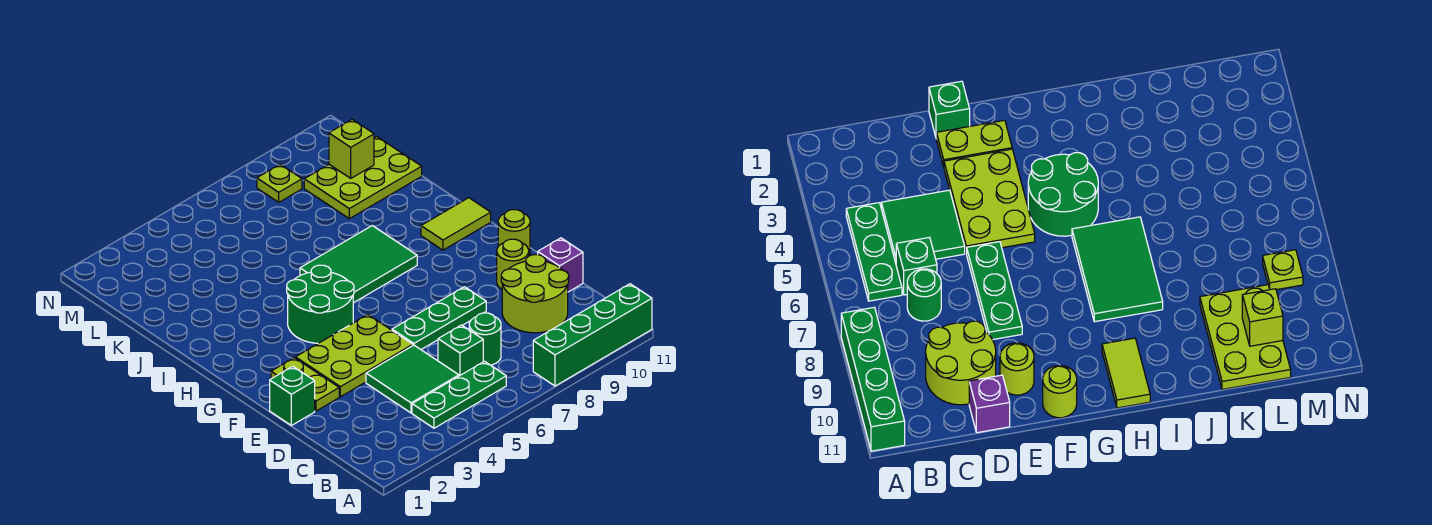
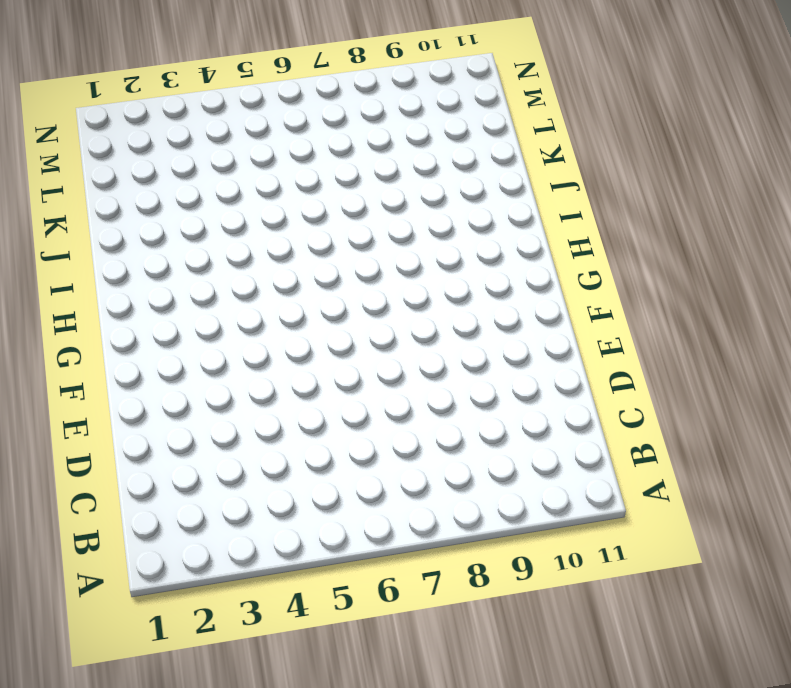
none -> green brick A8:A11 level 1
none -> green plate B4:B6 level 1
none -> green tile C4:D5 level 1

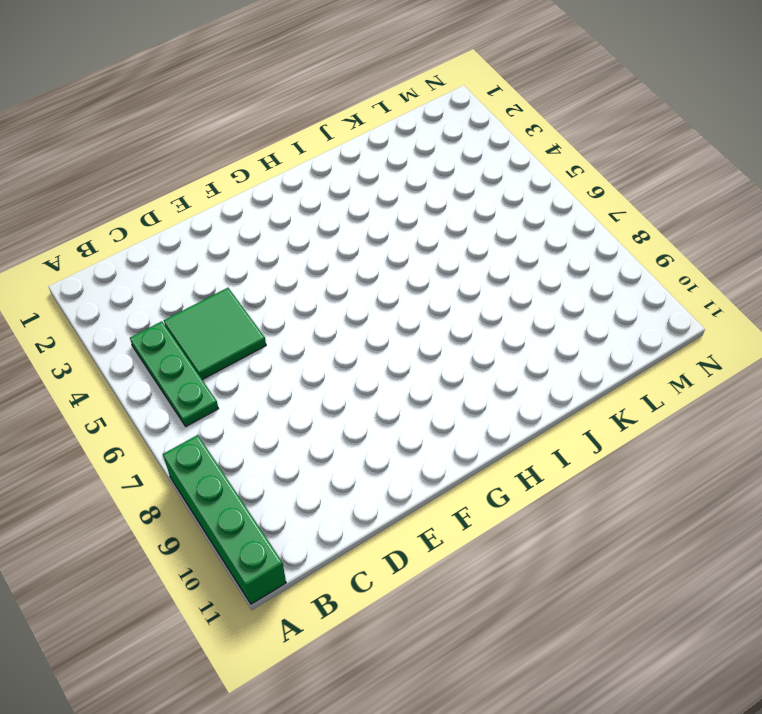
none -> green brick C6 level 1
none -> green round brick C7 level 1
none -> lime round brick C9:D10 level 1

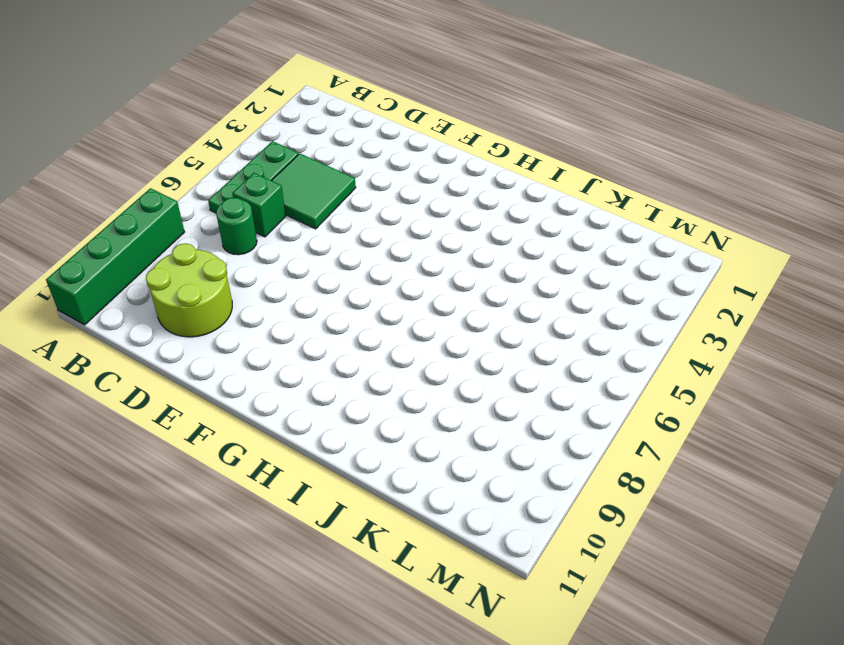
none -> purple brick D11 level 1
none -> green brick E1 level 1
none -> lime plate E2:F2 level 1

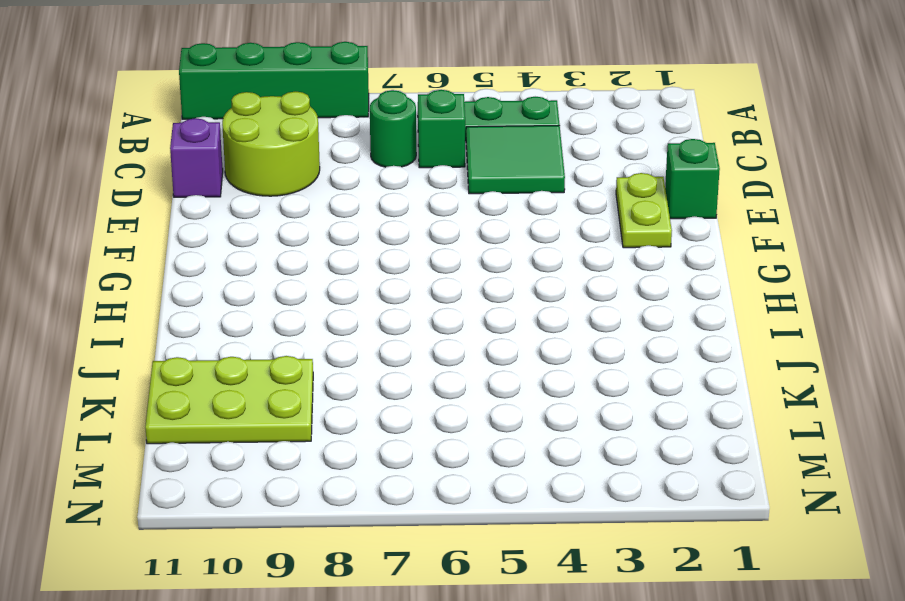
none -> lime plate E3:F5 level 1
none -> green plate E6:E8 level 1
none -> lime round brick E10 level 1

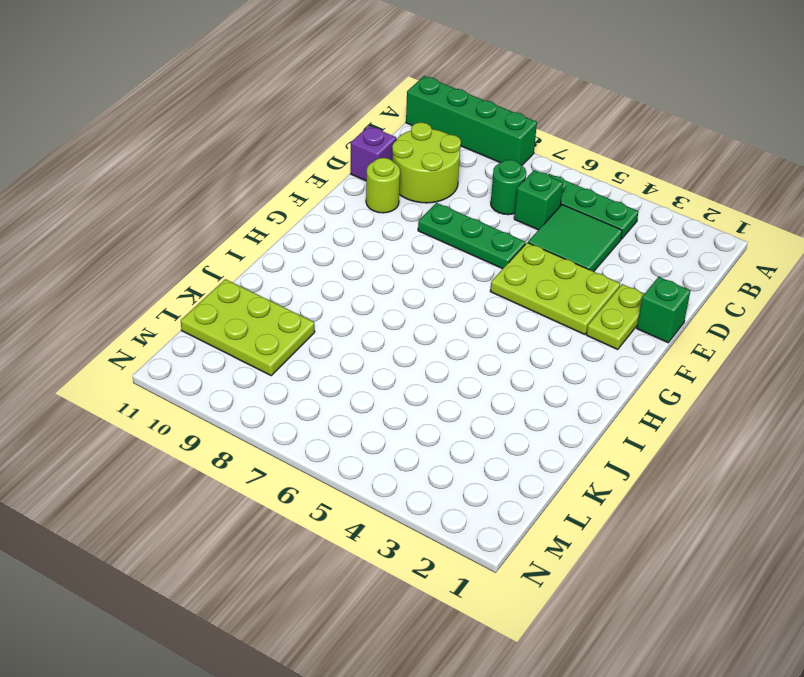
none -> lime round brick F11 level 1
none -> green round brick G4:H5 level 1
none -> green tile H6:I8 level 1

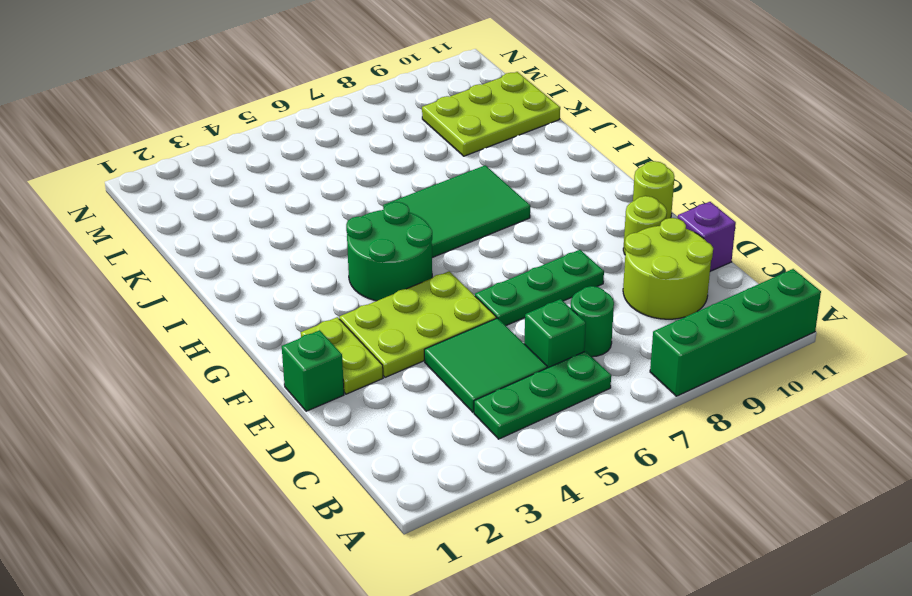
none -> lime tile H10:H11 level 1
none -> lime plate M8 level 1
none -> lime brick L10 level 2

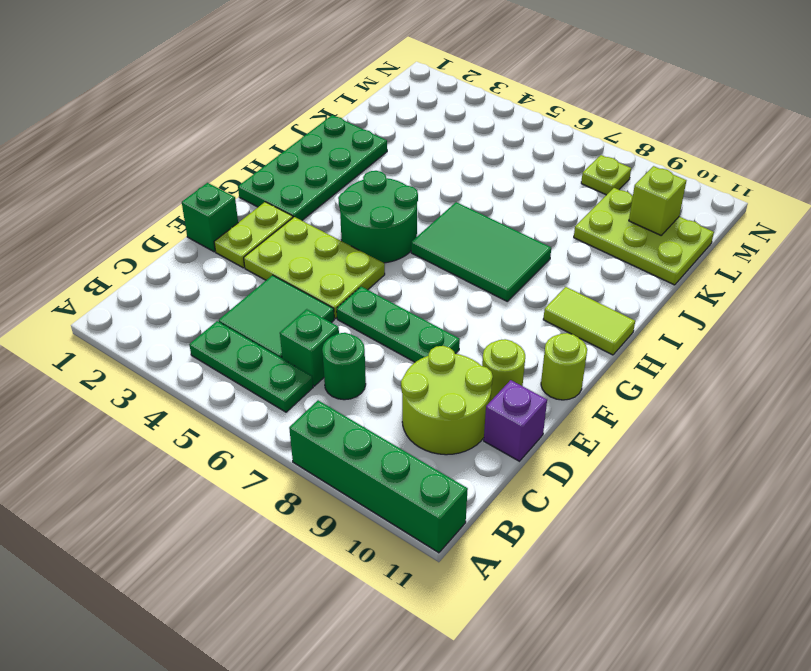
green plate G1:J2 level 1 -> none

